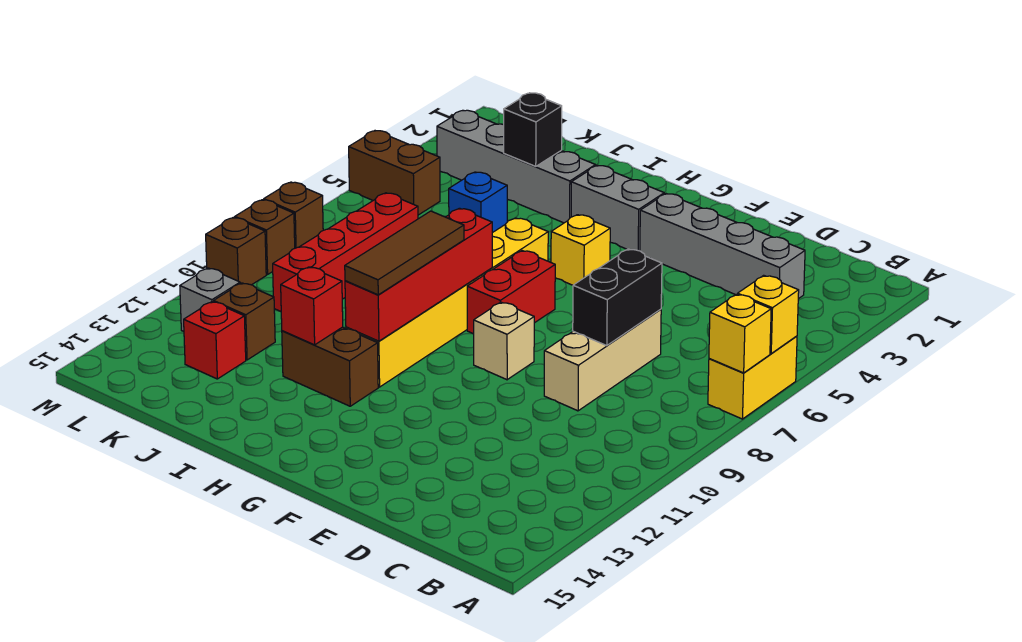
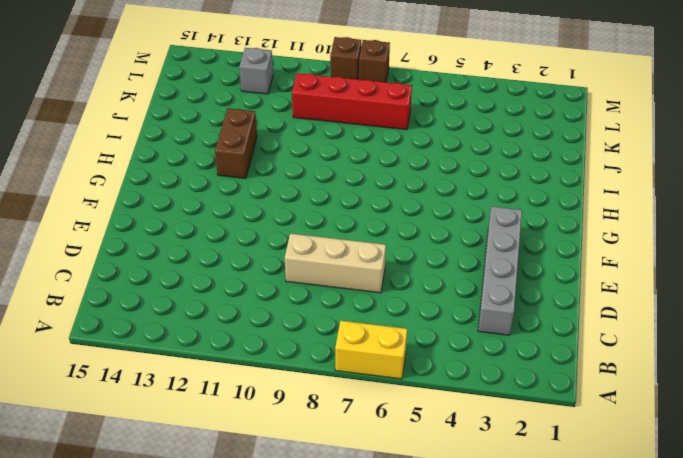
none -> tan brick F9 level 1
none -> grey brick G3:H3 level 1
none -> yellow brick G5 level 1

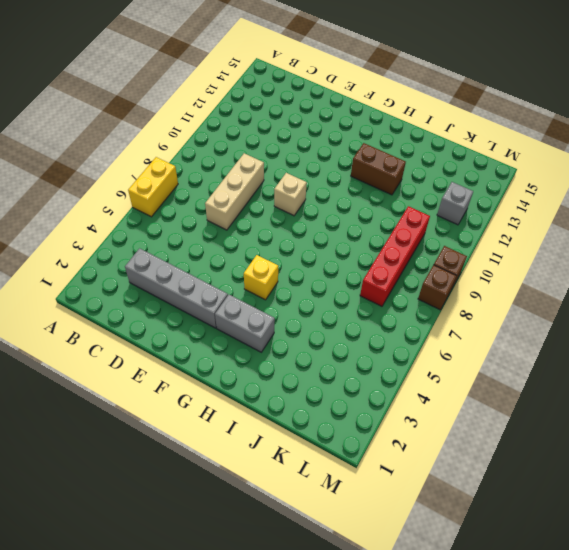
none -> red brick G7:G8 level 1
none -> yellow brick H6:H11 level 1
none -> grey brick I3:L3 level 1

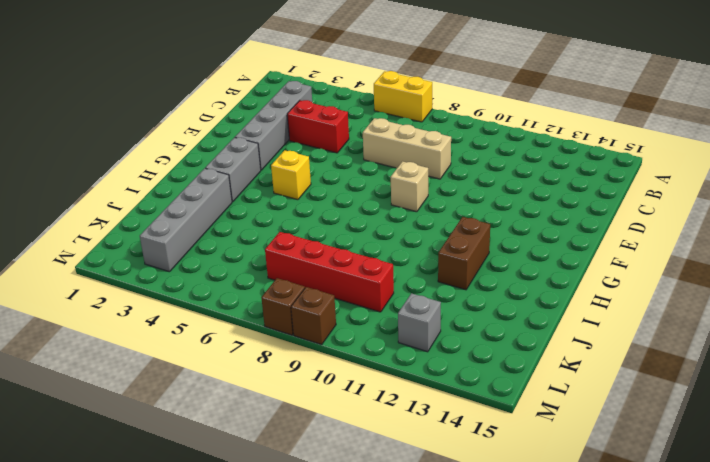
red brick D4:D5 level 1 -> red brick G7:G8 level 1
none -> yellow brick H6:H11 level 1
none -> blue brick J5 level 1
none -> brown brick K12 level 1

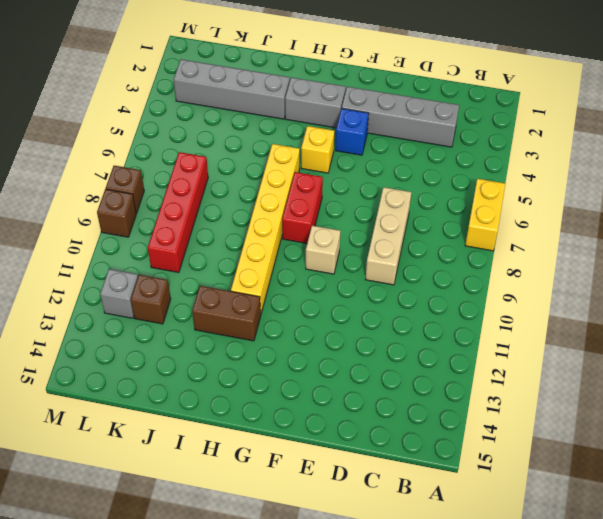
blue brick F4 level 1 -> blue brick J5 level 1
none -> red brick K13 level 1
none -> brown brick L5:M5 level 1
none -> brown brick M10 level 1

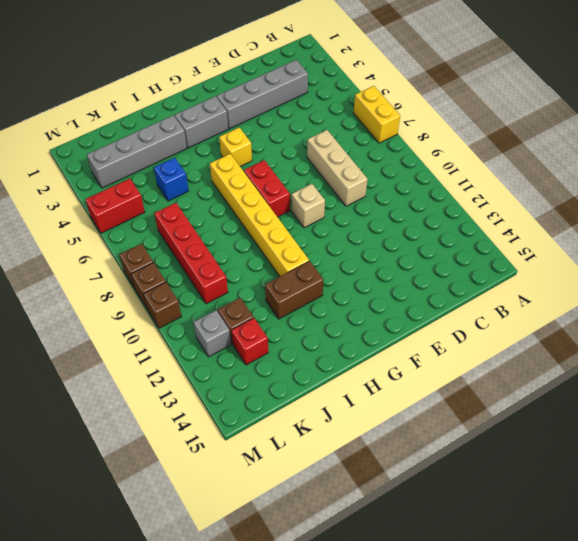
red brick L5:M5 level 1 -> brown brick L5:M5 level 1
none -> yellow brick A6 level 2
none -> yellow brick A7 level 2
none -> black brick D7:D8 level 2

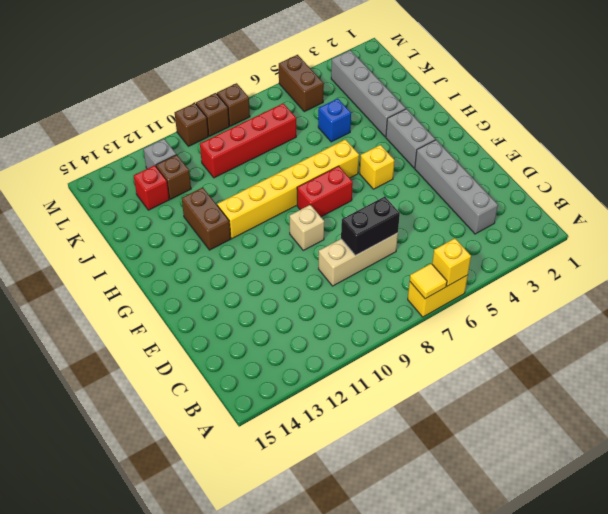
yellow tile A7 level 2 -> yellow brick A7 level 2
none -> red brick H8:H11 level 2
none -> red brick I12 level 2
none -> black brick J3 level 2

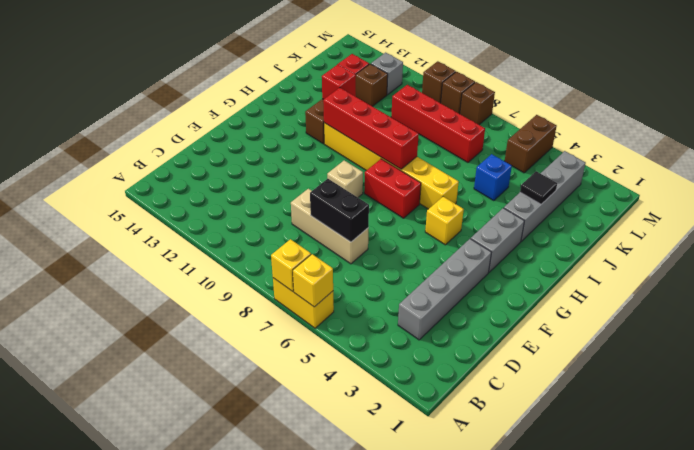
black tile J3 level 2 -> black brick J3 level 2
none -> brown tile H9:H11 level 3

